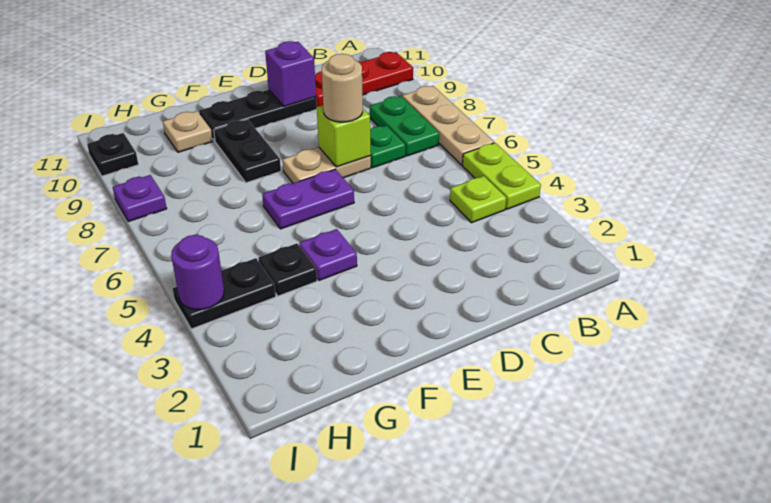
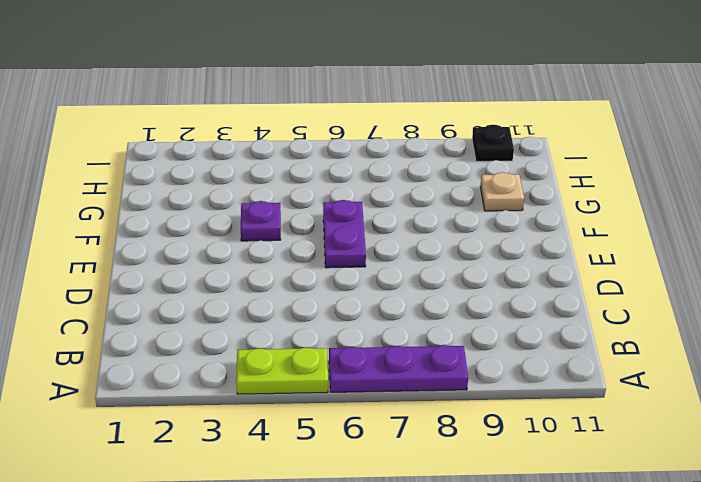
purple plate A6:A8 level 1 -> tan plate A6:A8 level 1
none -> red plate A10:C10 level 1
none -> lime plate B4 level 1
none -> green plate B7:B8 level 1

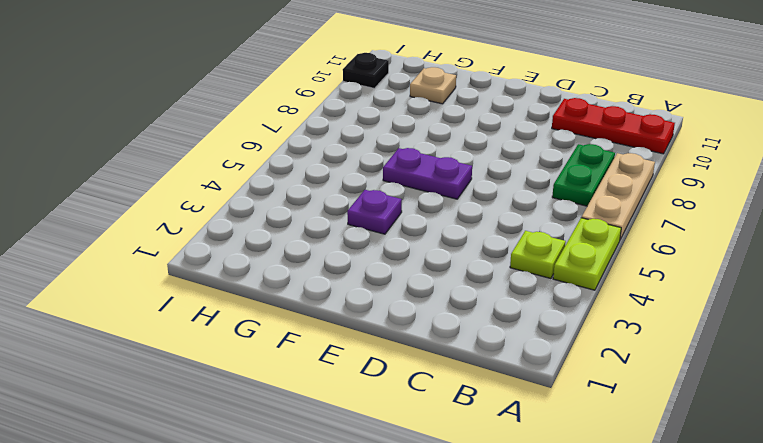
none -> green plate C7 level 1
none -> tan plate D7:E7 level 1
none -> black plate D10:F10 level 1

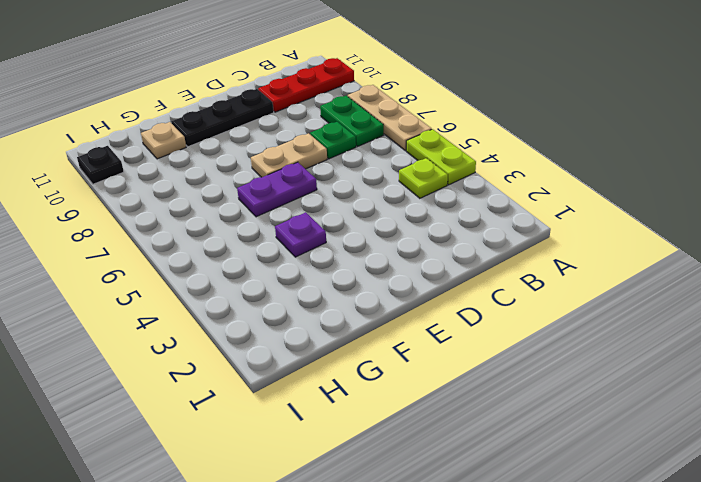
none -> black plate F8:F9 level 1
none -> black plate G4 level 1
none -> black plate H4:I4 level 1

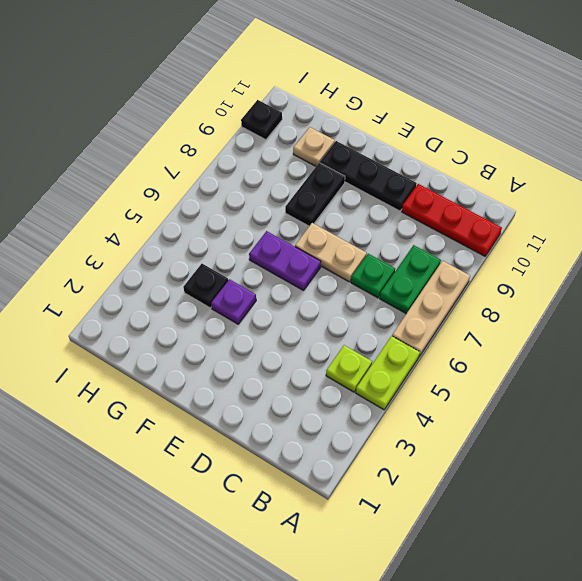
none -> black plate H4:I4 level 1
none -> purple plate I8 level 1
none -> lime brick D7 level 2

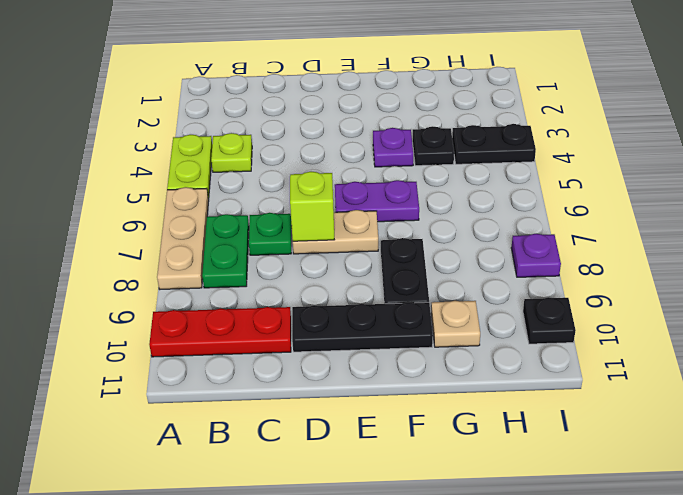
none -> purple brick D10 level 2
none -> purple round brick I4 level 2
none -> tan round brick D7 level 3

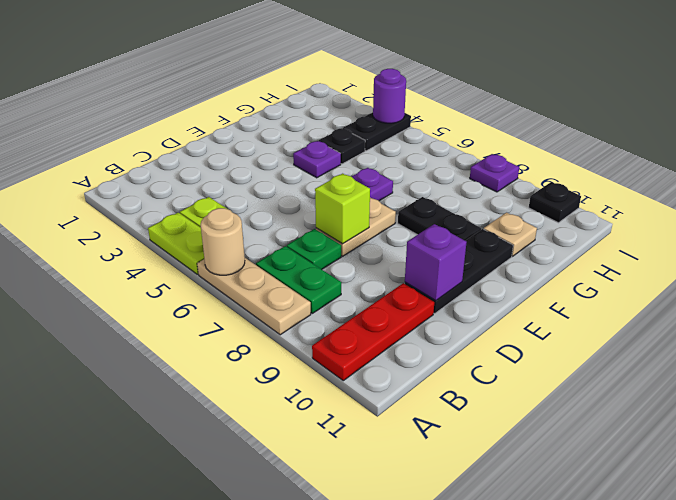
tan round brick A6 level 2 -> tan round brick D7 level 3

